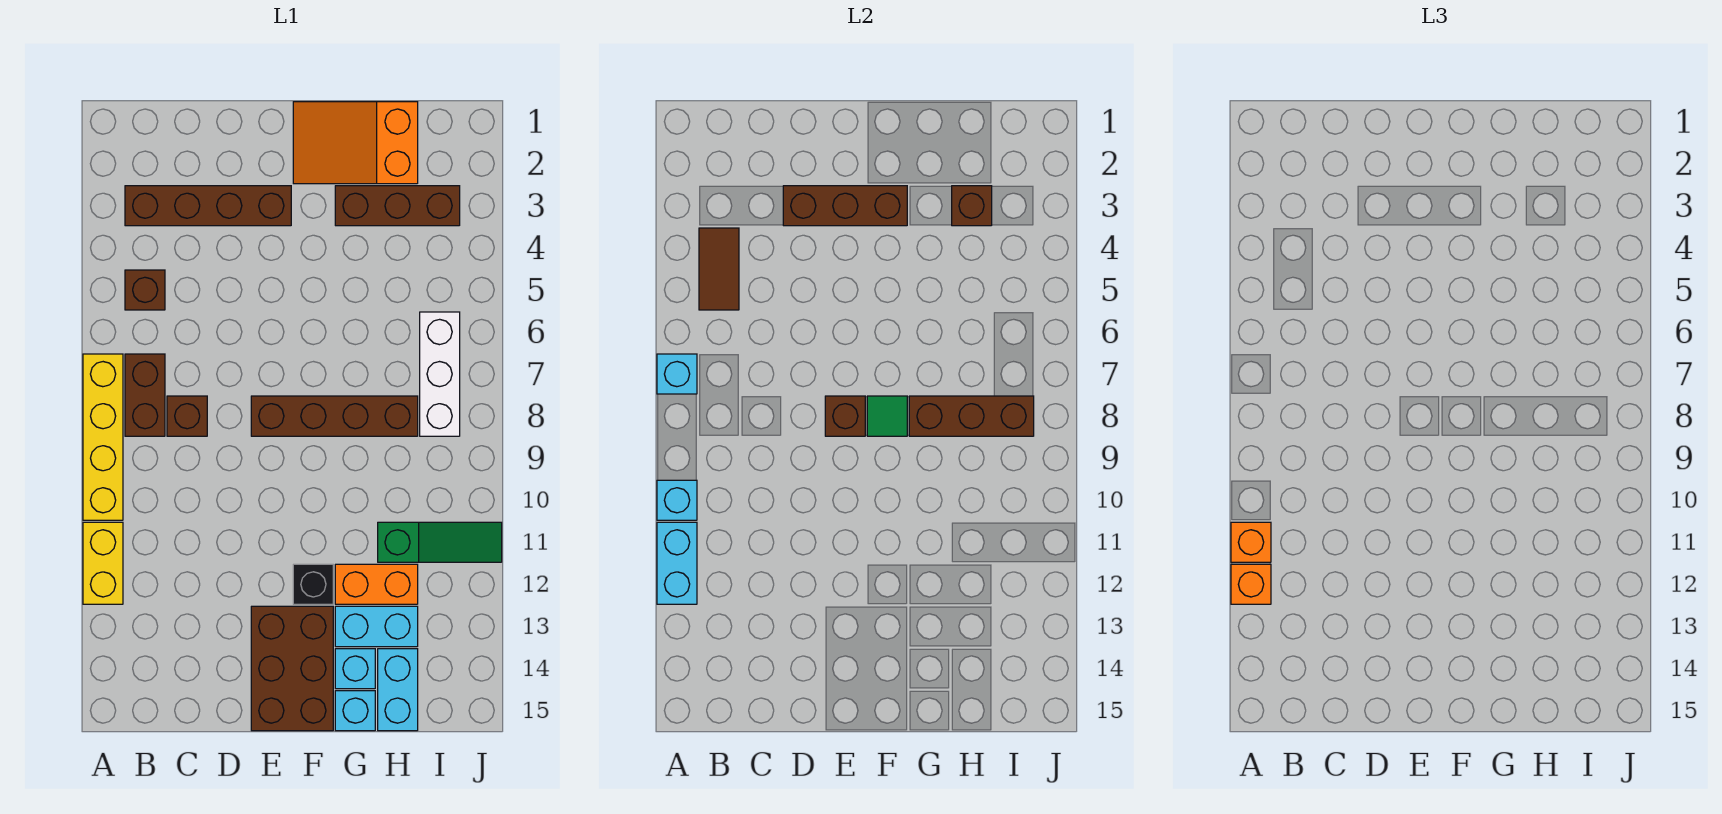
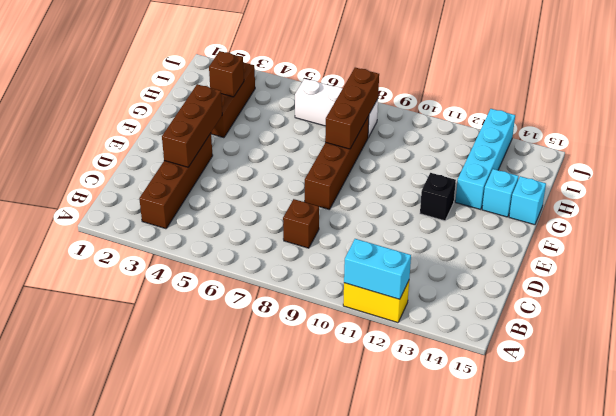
cyan brick G13:J13 level 1 -> cyan brick G13:H13 level 1
none -> yellow brick A7:A10 level 1
none -> brown brick B5 level 1
none -> brown brick B7:B8 level 1

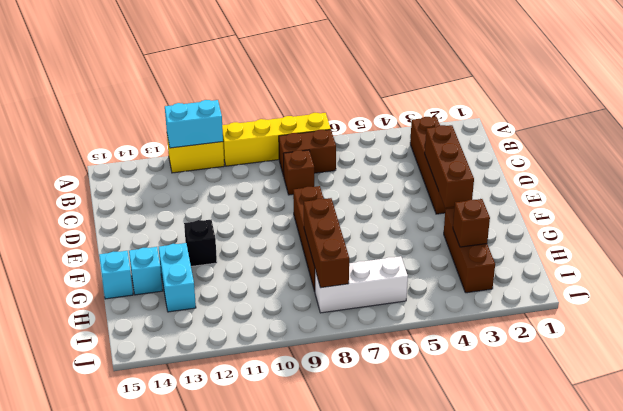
none -> brown brick B5 level 1
none -> brown brick E13:F15 level 1
none -> orange slope F1:H2 level 1 top H

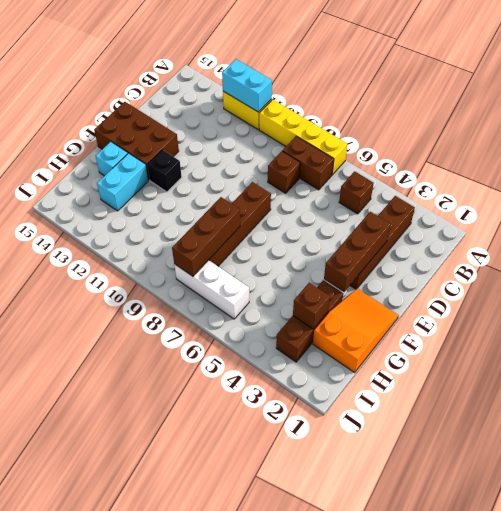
none -> orange brick G12:H12 level 1
none -> cyan brick G15 level 1
none -> green slope H11:J11 level 1 top H

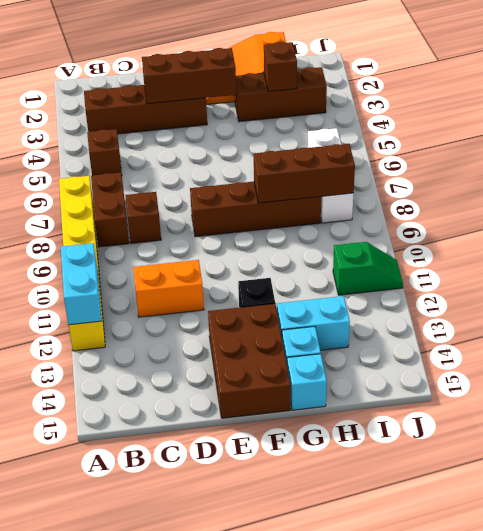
orange brick C11:D11 level 1 -> orange brick G12:H12 level 1
green slope I11:J11 level 1 top I -> green slope H11:J11 level 1 top H
none -> cyan brick H14:H15 level 1
none -> cyan brick A7 level 2
none -> cyan brick A10 level 2

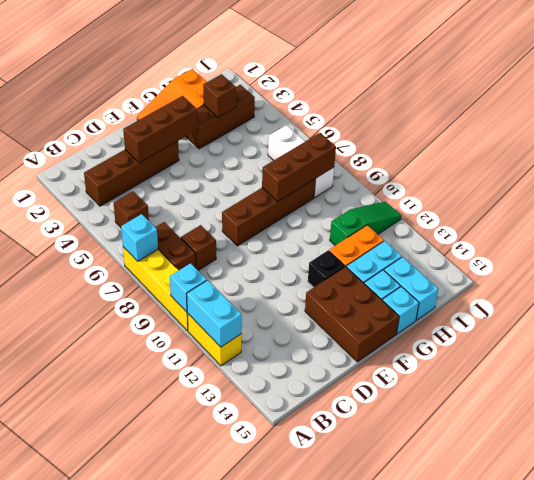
none -> brown tile B4:B5 level 2
none -> brown brick E8 level 2
none -> green tile F8 level 2

